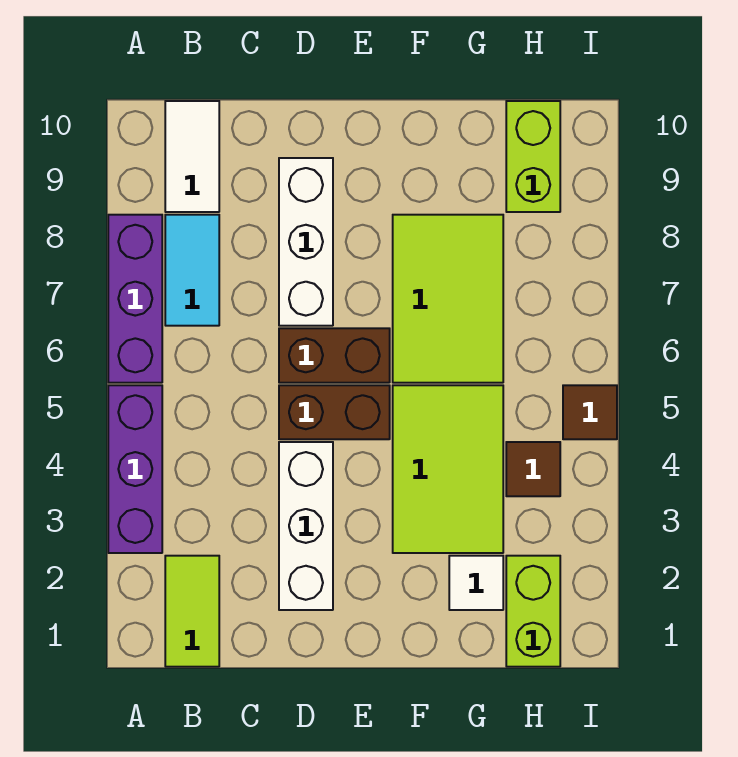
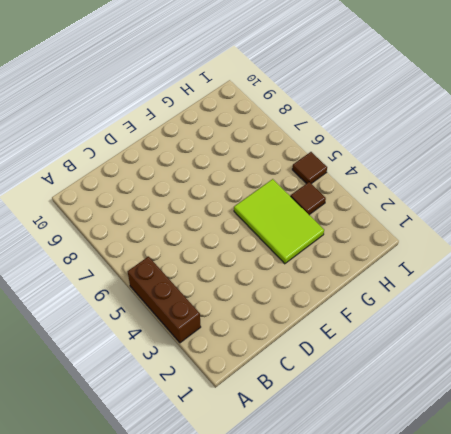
brown brick A3:A5 level 1 -> purple brick A3:A5 level 1
none -> purple brick A6:A8 level 1
none -> lime tile B1:B2 level 1
none -> cyan tile B7:B8 level 1

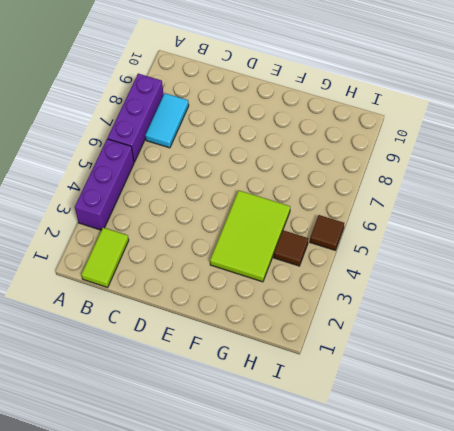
none -> white tile B9:B10 level 1
none -> white brick D2:D4 level 1
none -> brown brick D5:E5 level 1

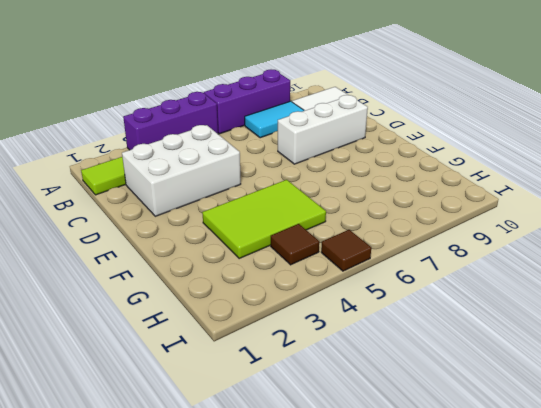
white brick C2:D4 level 1 -> white brick D2:D4 level 1
none -> brown brick D5:E5 level 1
none -> brown brick D6:E6 level 1
none -> lime tile F6:G8 level 1

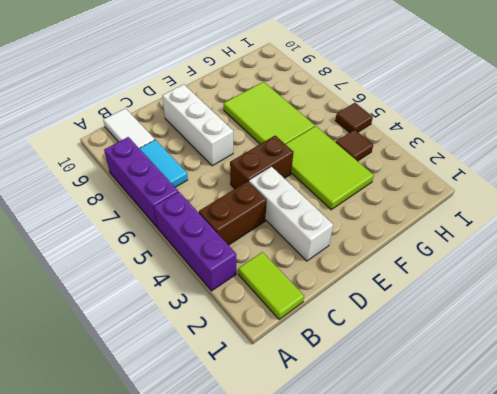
brown brick B4:C4 level 1 -> brown brick D6:E6 level 1
none -> white tile G2 level 1
none -> lime brick H1:H2 level 1
none -> lime brick H9:H10 level 1

